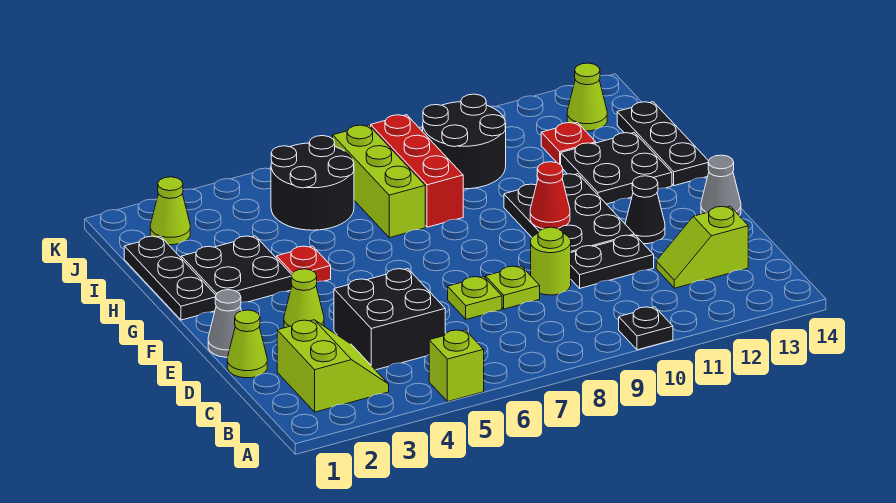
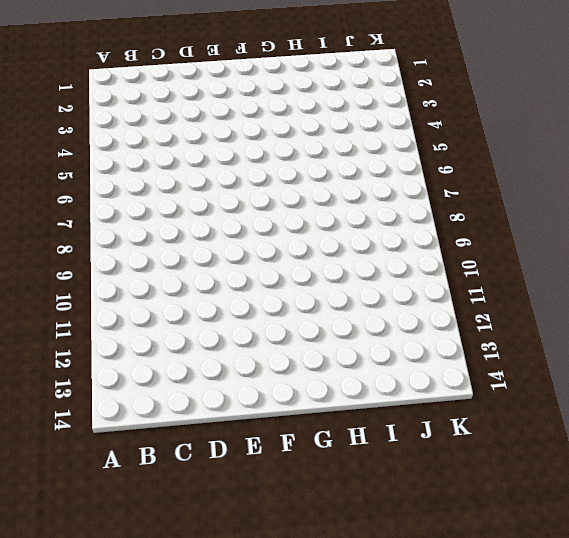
none -> lime brick A5 level 1
none -> black plate A10 level 1
none -> lime slope B2:C3 level 1 top 2

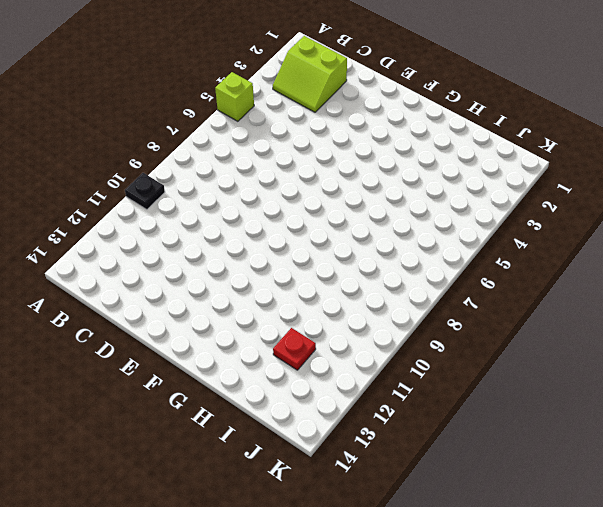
none -> black brick C4:D5 level 1
none -> lime slope C12:C13 level 1 top 13
none -> lime cone D1 level 1

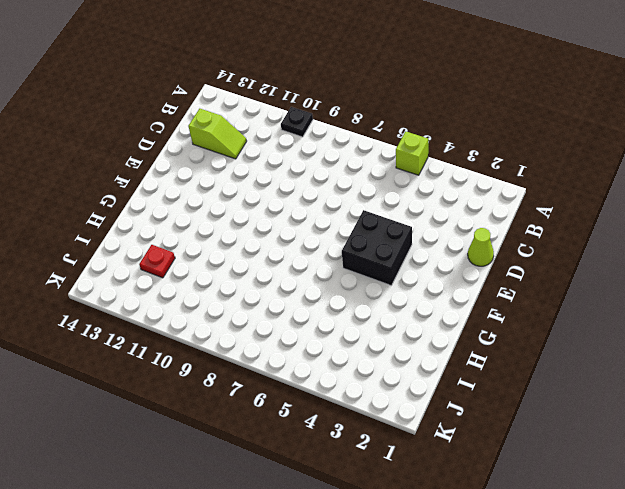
black brick E4:F5 level 1 -> black brick C4:D5 level 1
none -> lime slope B2:C3 level 1 top 2
none -> lime plate D7 level 1
none -> lime plate D8 level 1

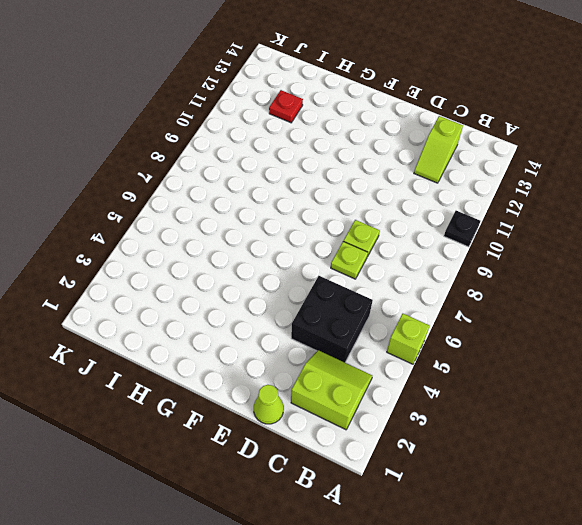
none -> lime round brick D9 level 1
none -> black plate D10:D11 level 1
none -> grey cone E1 level 1

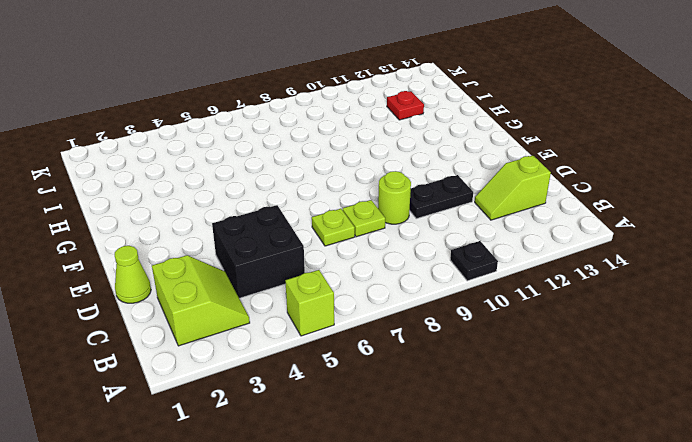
none -> grey cone E1 level 1
none -> lime cone E3 level 1
none -> black plate E10:G11 level 1

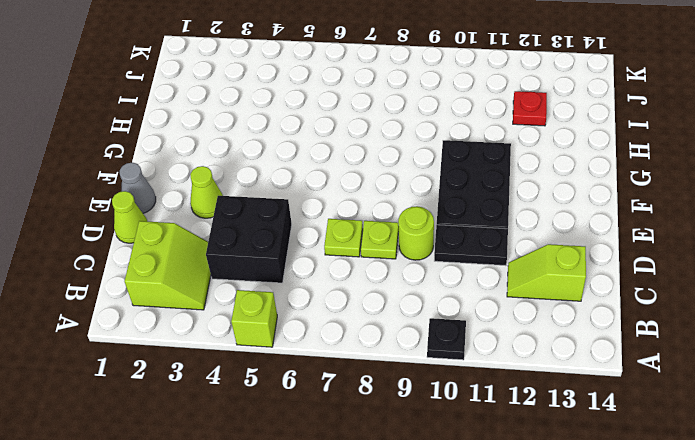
none -> black cone E12 level 1
none -> grey cone E14 level 1
none -> black plate G1:I1 level 1

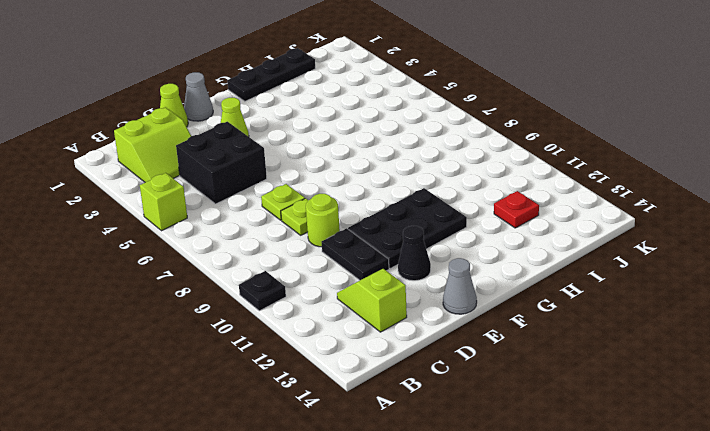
none -> black plate G2:H3 level 1
none -> red plate G4 level 1
none -> black plate G12:H13 level 1

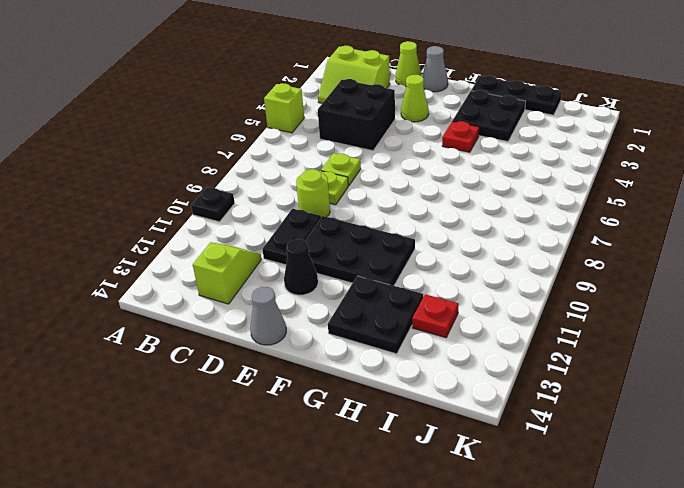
none -> black plate G14:I14 level 1
none -> lime brick H7:J7 level 1
none -> red brick H8:J8 level 1

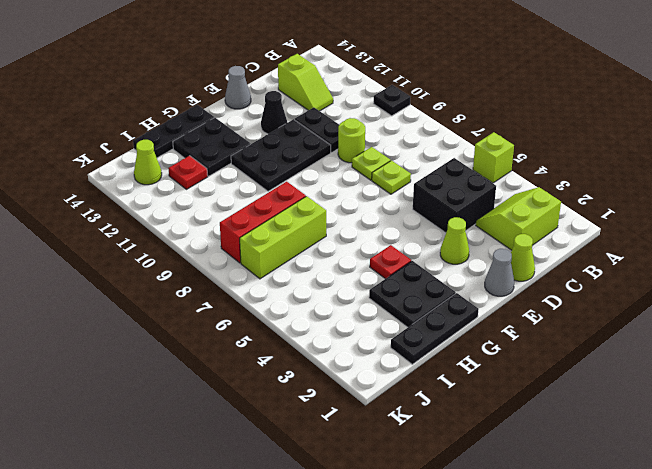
none -> black round brick I5:J6 level 1
none -> black round brick I9:J10 level 1
none -> lime cone J2 level 1

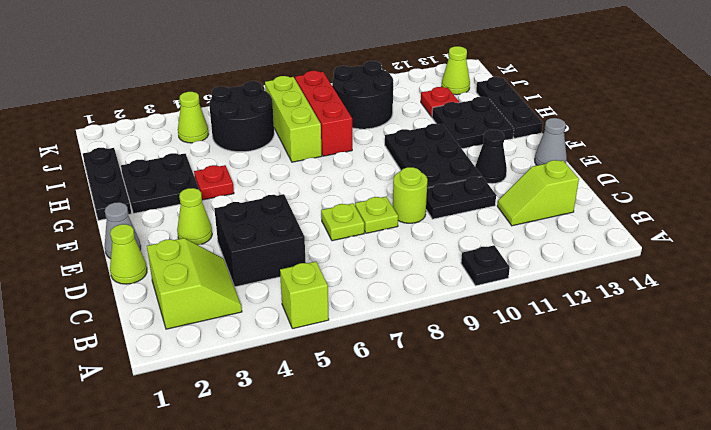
lime cone J4 level 1 -> lime cone J2 level 1
none -> red cone F10 level 2

